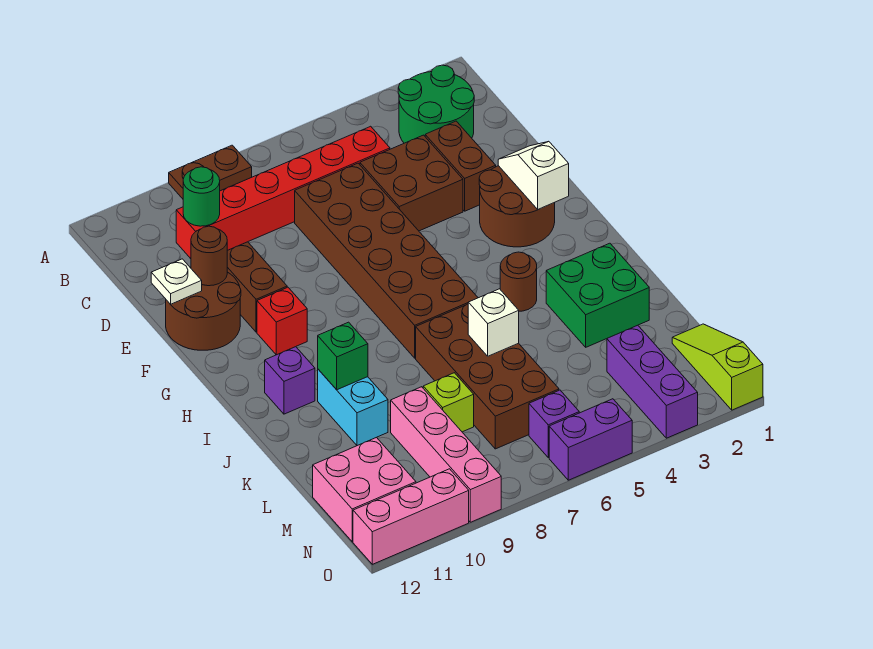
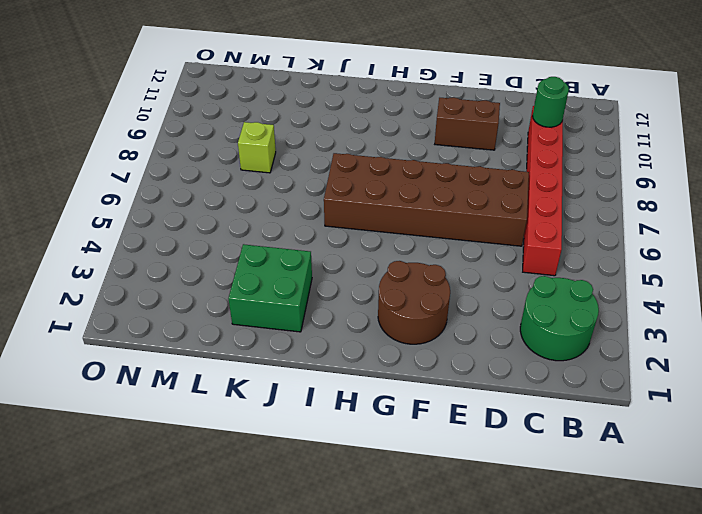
none -> brown plate A8:A9 level 1
none -> brown brick D3:E3 level 1
none -> brown brick D4:E5 level 1

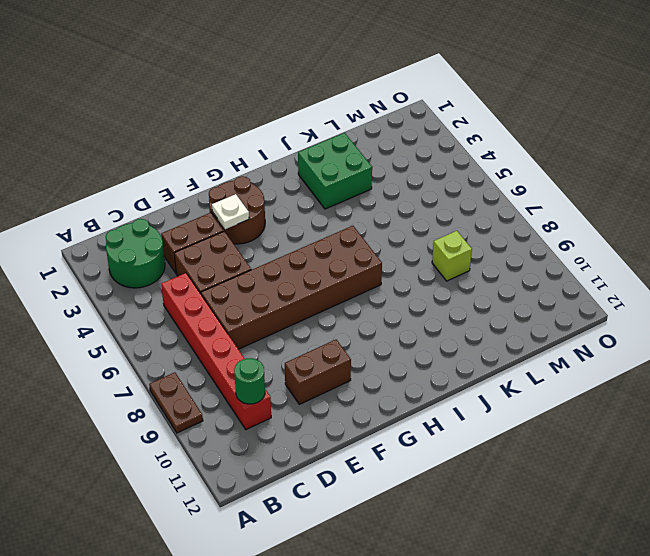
white plate F3 level 2 -> white plate E12 level 2
none -> brown round brick E11:F12 level 1
none -> red brick G10 level 1
none -> brown round brick I4 level 1

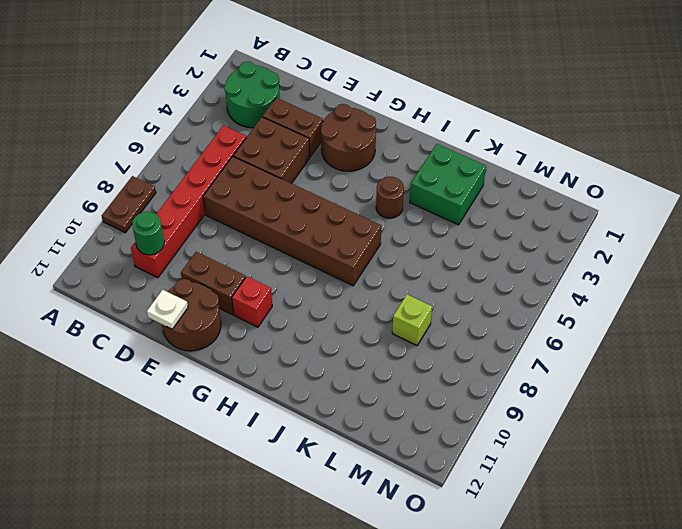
none -> purple brick I11 level 1
none -> brown brick J6:M7 level 1
none -> cyan brick J10:K10 level 1

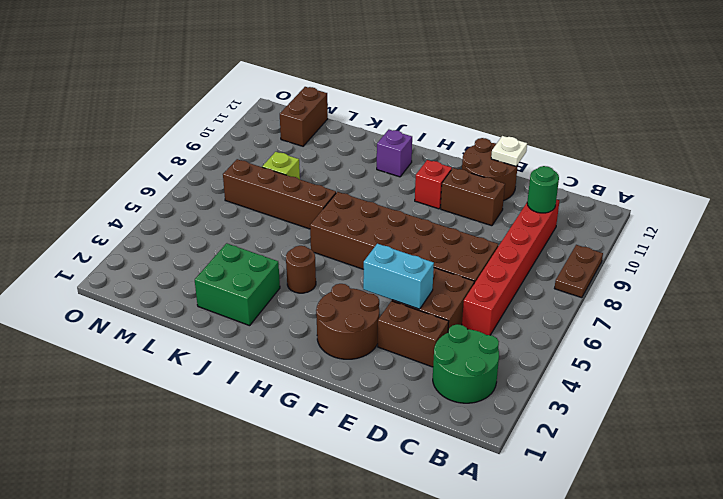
cyan brick E4:F4 level 2 -> cyan brick J10:K10 level 1
brown brick J7:M7 level 1 -> brown brick J6:M7 level 1
brown brick M11:M12 level 1 -> pink brick M11:N12 level 1
none -> pink brick L9:O9 level 1
none -> lime slope M1:O1 level 1 top O
none -> purple brick M3:O3 level 1

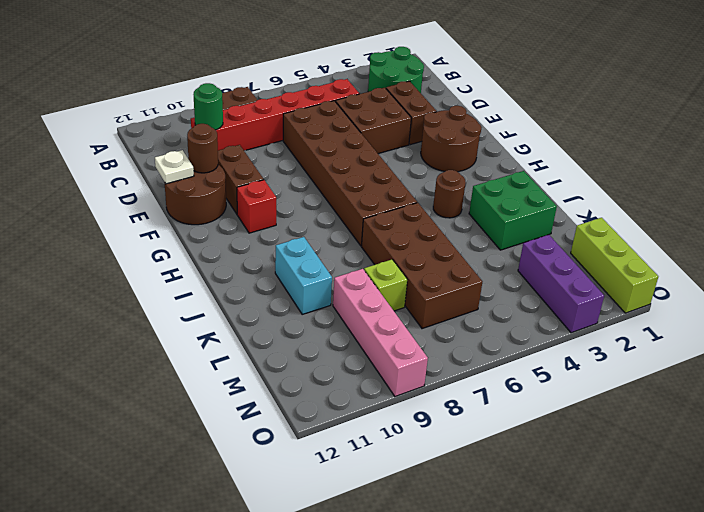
lime brick M1:O1 level 1 -> lime slope M1:O1 level 1 top O
none -> purple brick I11 level 1
none -> pink brick M11:N12 level 1
none -> purple brick N6 level 1

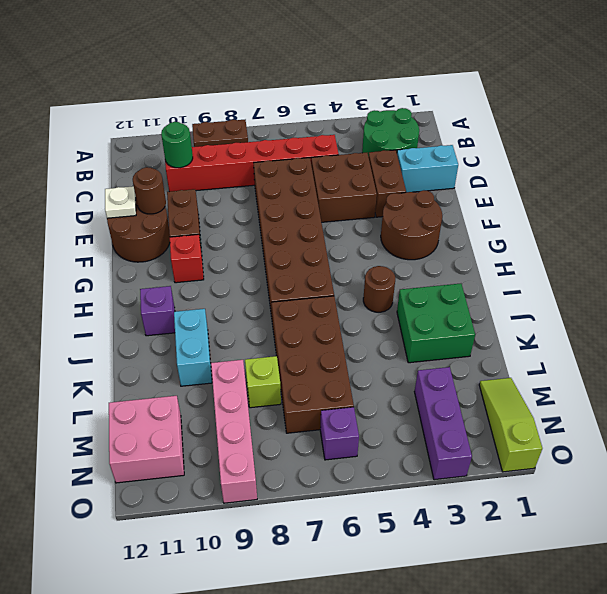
cyan brick D1:D2 level 1 -> none
none -> purple brick O5:O6 level 1
none -> pink brick O10:O12 level 1
none -> white slope F2:G2 level 2 top G

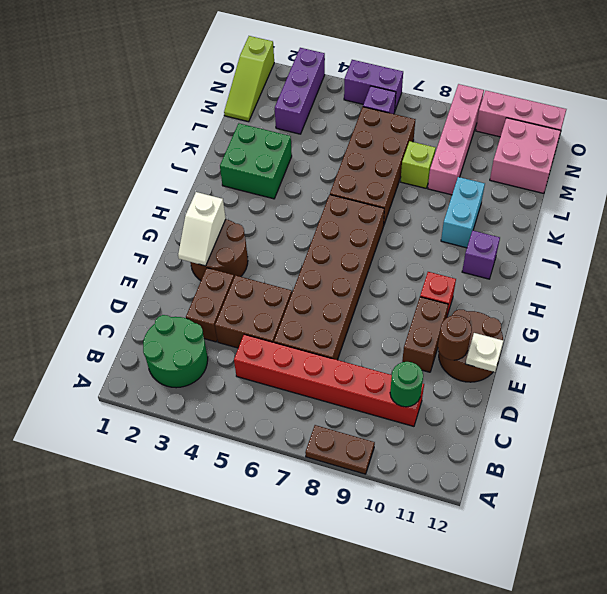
none -> brown round brick I4 level 1
none -> green brick J10 level 2
none -> white brick K6 level 2

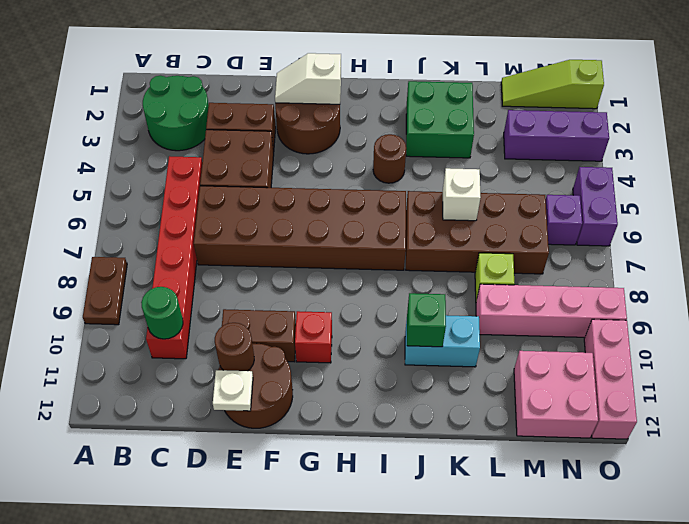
none -> purple brick I11 level 1

